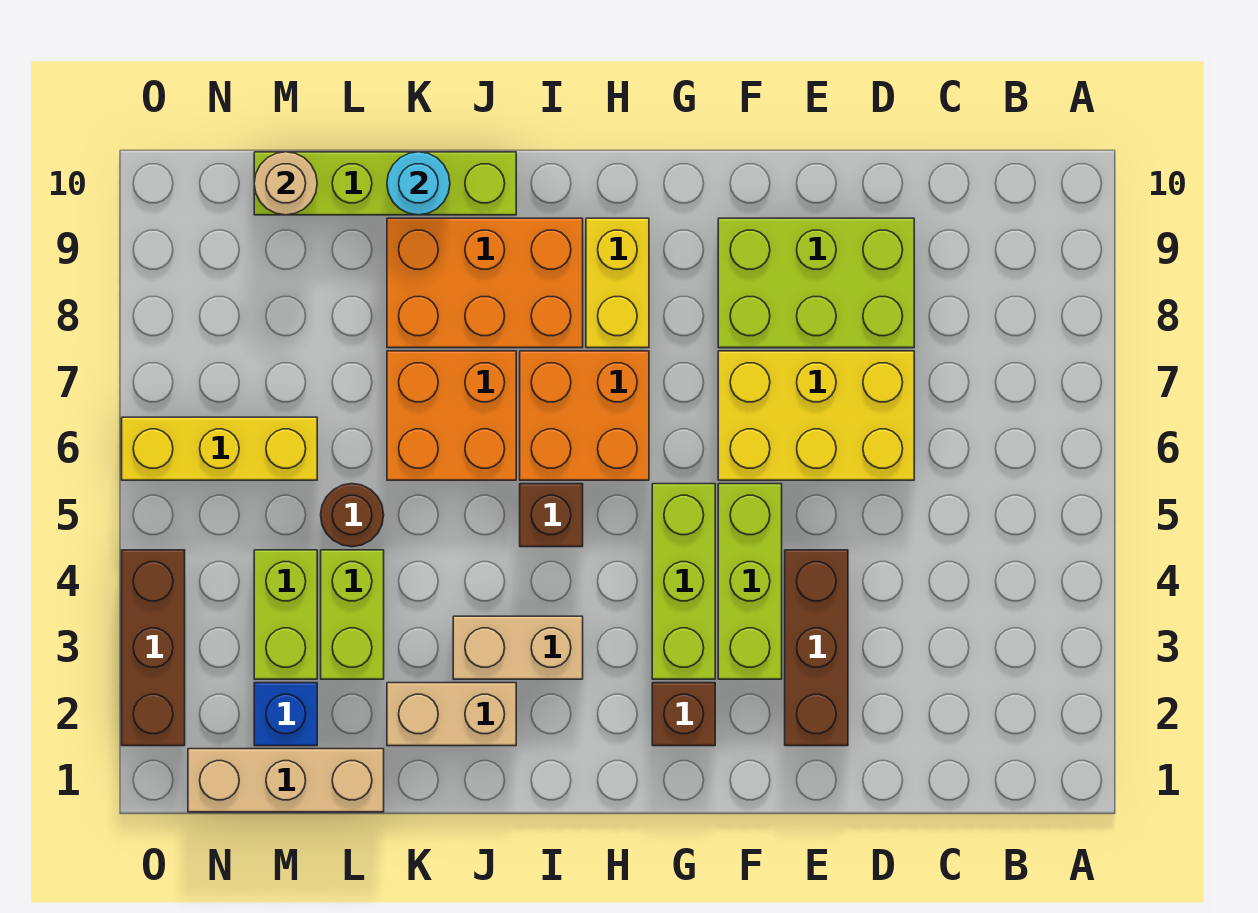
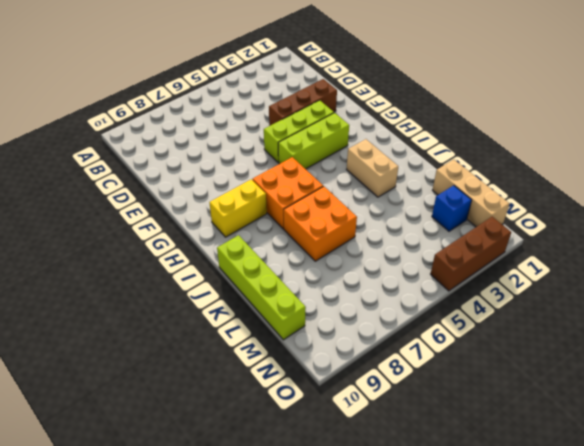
none -> yellow brick D6:F7 level 1
none -> lime brick D8:F9 level 1
none -> brown brick G2 level 1

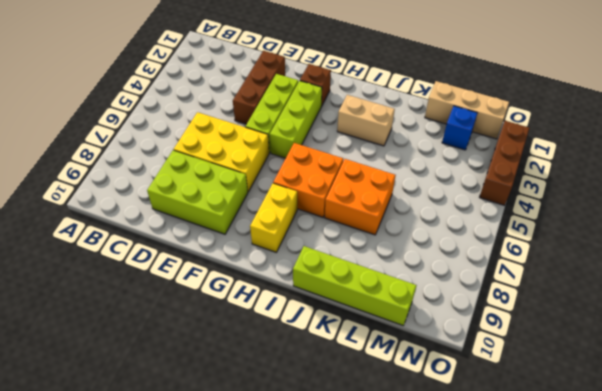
none -> brown brick I5 level 1
none -> orange brick I8:K9 level 1
none -> tan brick J2:K2 level 1

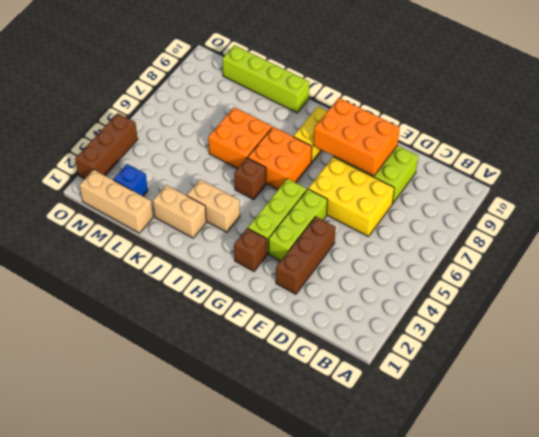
orange brick E8:G9 level 2 -> orange brick I8:K9 level 1
none -> lime brick L3:L4 level 1
none -> brown round brick L5 level 1
none -> lime brick M3:M4 level 1

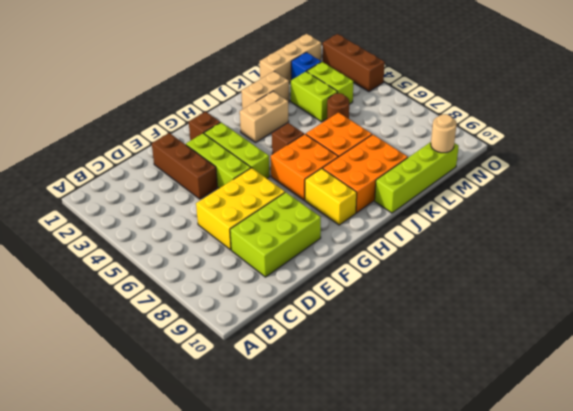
none -> yellow brick M6:O6 level 1
none -> cyan round brick K10 level 2

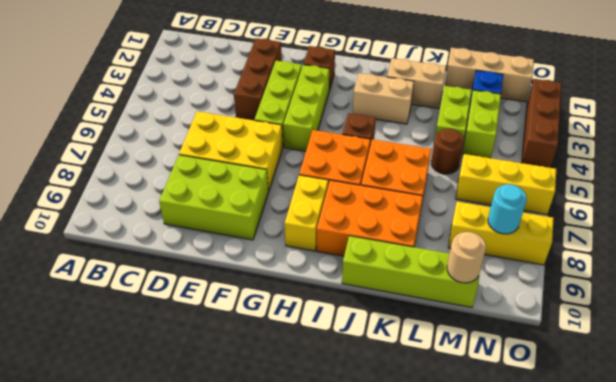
yellow brick M8:O8 level 1 -> none
cyan round brick N8 level 2 -> cyan round brick K10 level 2

